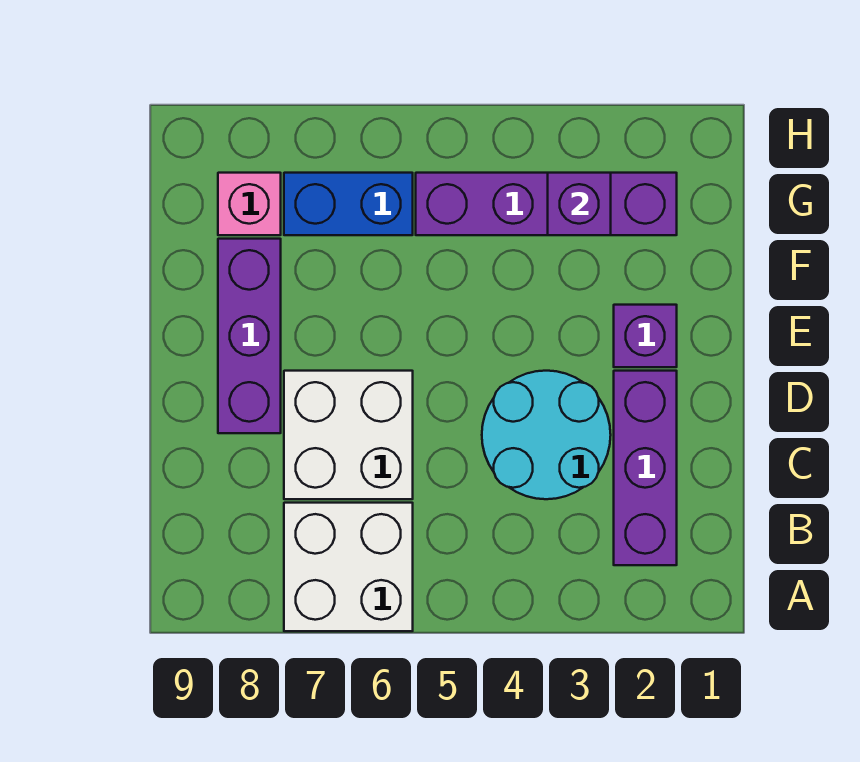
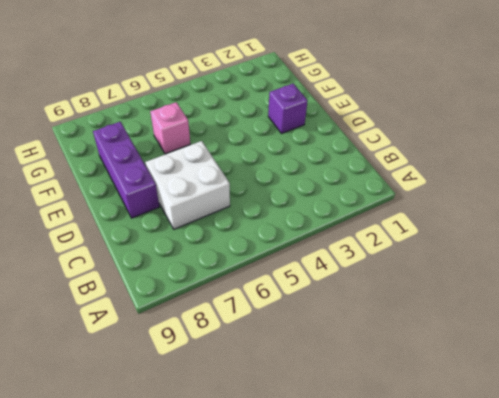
pink brick F6 level 1 -> pink brick G8 level 1
none -> white brick A6:B7 level 1
none -> purple brick B2:D2 level 1

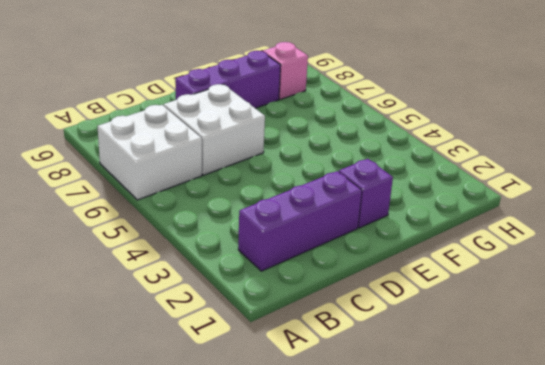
none -> cyan round brick C3:D4 level 1
none -> purple brick G2:G5 level 1

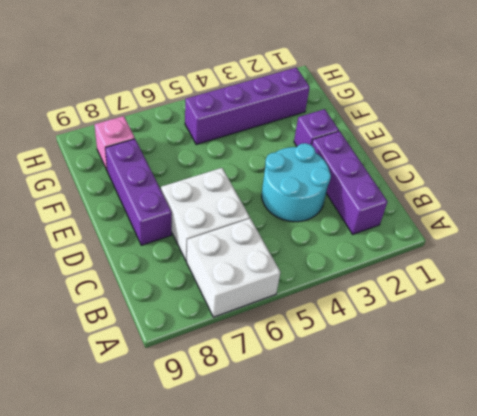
none -> blue brick G6:G7 level 1
none -> purple brick G3 level 2

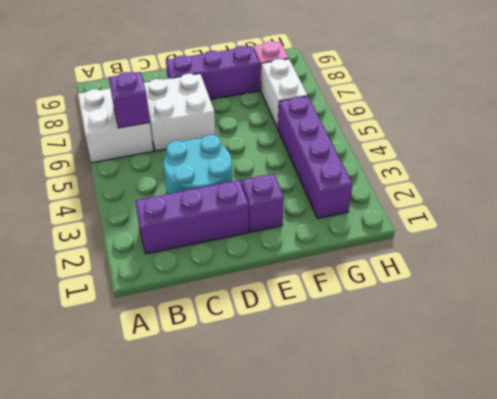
purple brick B6 level 2 -> purple brick G3 level 2
white brick G6:G7 level 1 -> blue brick G6:G7 level 1

